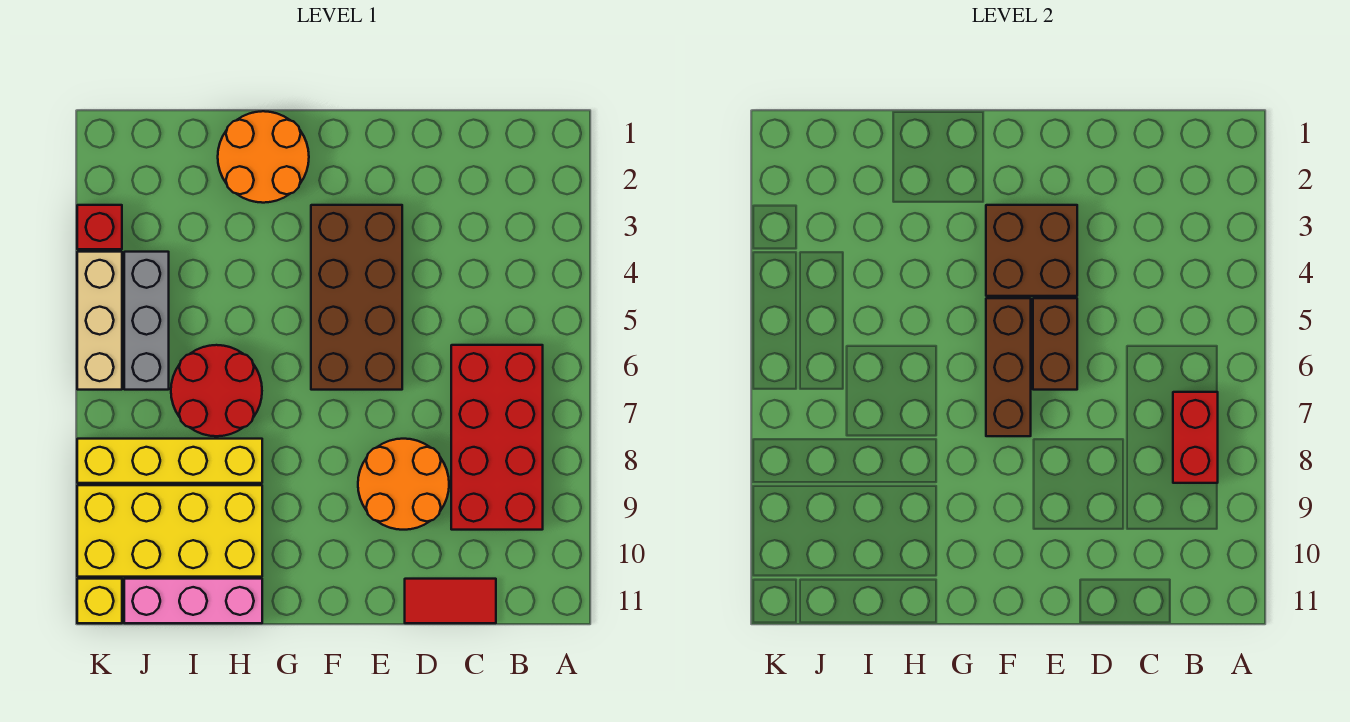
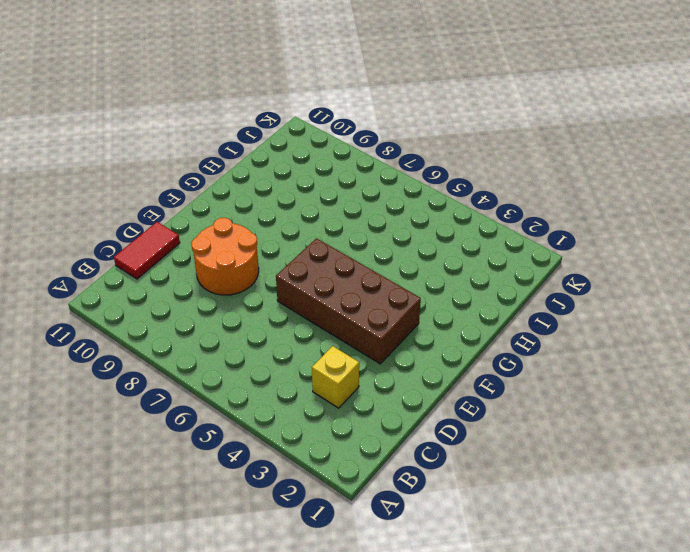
yellow brick C3 level 1 -> yellow brick K11 level 1
none -> red brick B6:C9 level 1
none -> orange round brick G1:H2 level 1
none -> red round brick H6:I7 level 1

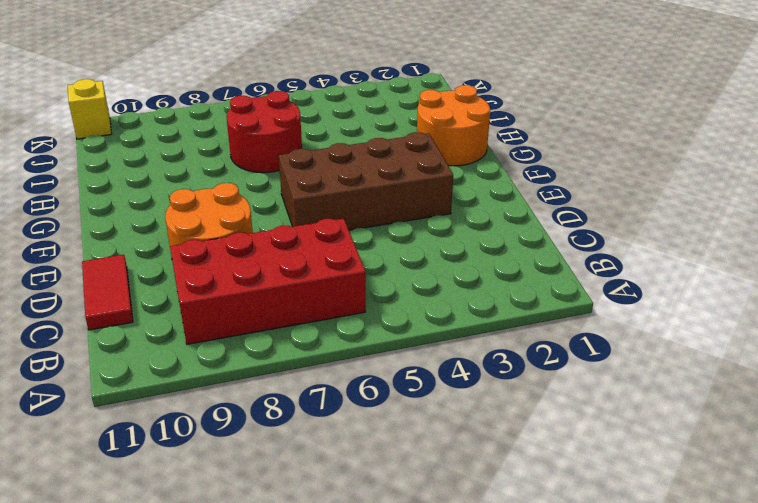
none -> yellow brick H8:K8 level 1
none -> yellow brick H9:K10 level 1
none -> pink brick H11:J11 level 1

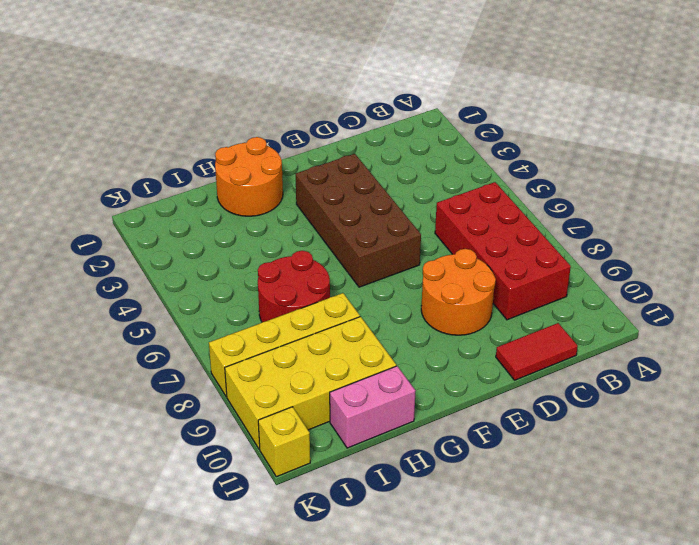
pink brick H11:I11 level 1 -> pink brick H11:J11 level 1
none -> grey brick J4:J6 level 1
none -> red brick K3 level 1
none -> tan brick K4:K6 level 1

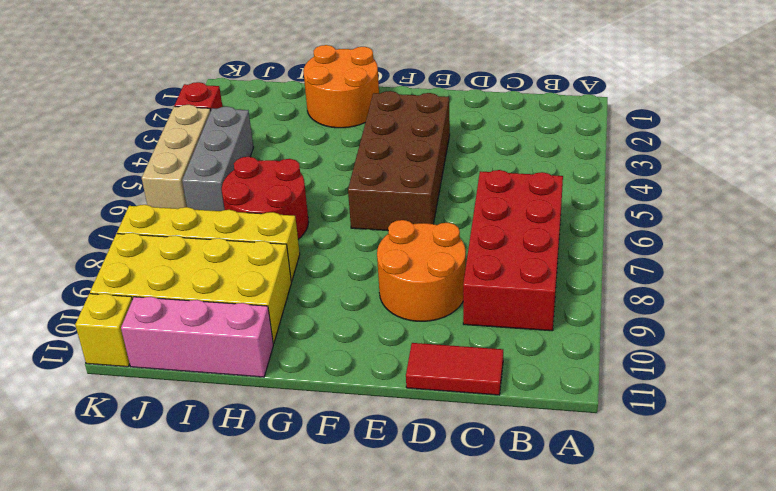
none -> red brick B7:B8 level 2
none -> brown brick E3:F4 level 2
none -> brown brick E5:E6 level 2

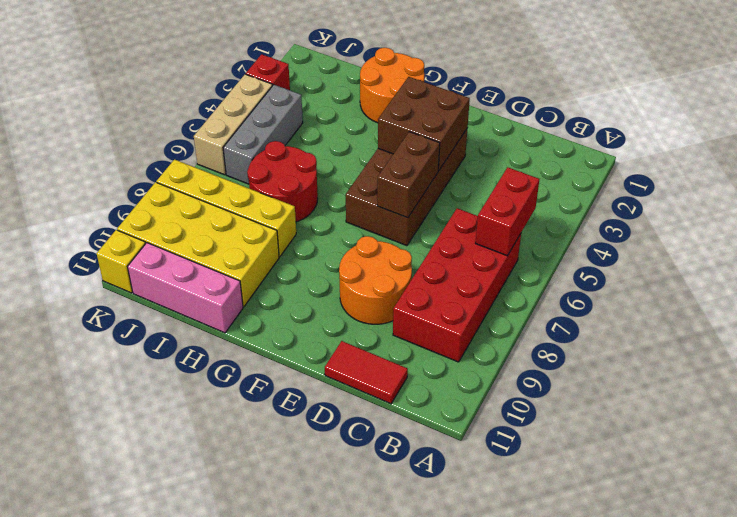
red brick B5:B6 level 2 -> red brick B7:B8 level 2
none -> brown brick F5:F7 level 2

